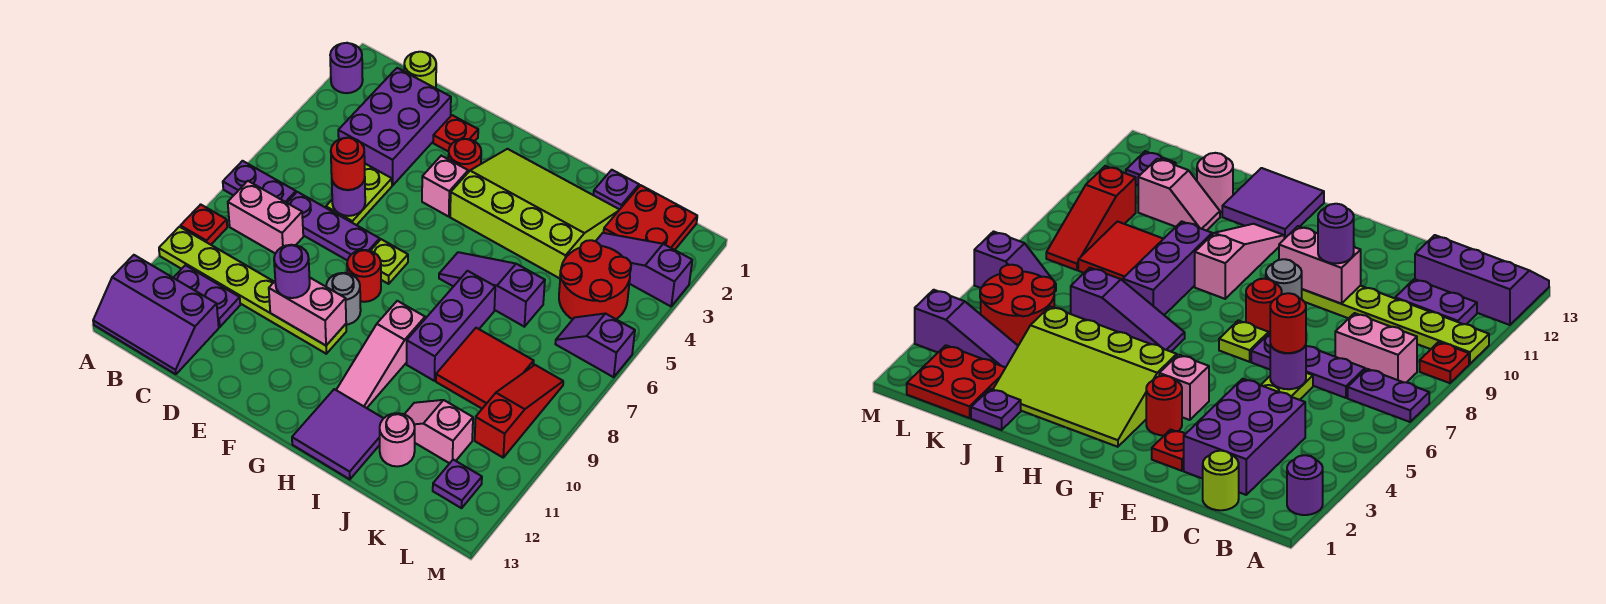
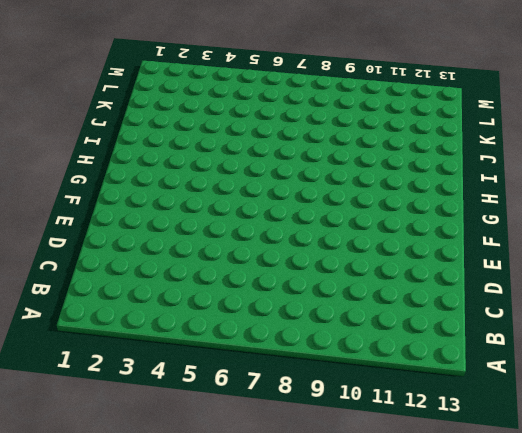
none -> purple round brick A2 level 1
none -> purple plate A7:B7 level 1
none -> red plate A9 level 1
none -> lime plate A10:F10 level 1

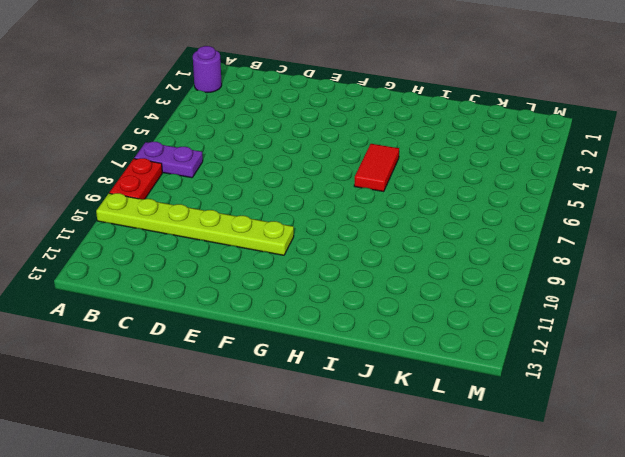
red plate A8:A9 level 1 -> red plate A9 level 1
red tile H5:H6 level 1 -> purple slope H6:J6 level 1 top J
none -> purple slope A12:C13 level 1 top 12
none -> pink brick B8:C8 level 1
none -> purple plate B11:C11 level 1
none -> lime round brick C1 level 1

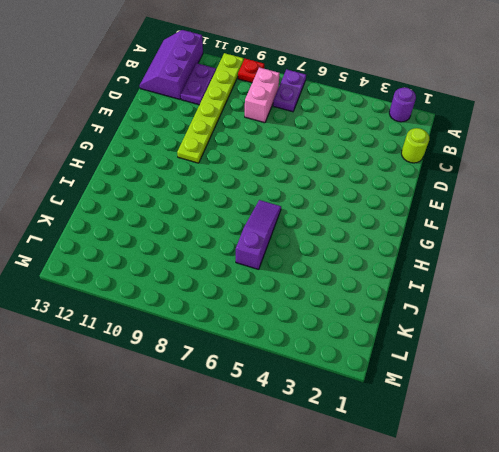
none -> purple brick C2:D4 level 1
none -> purple plate C7:E7 level 1
none -> lime plate D5:D6 level 1
none -> red plate E2 level 1

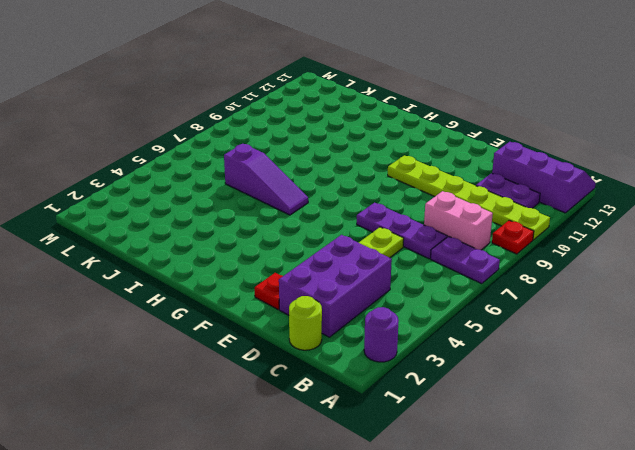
none -> red round brick F3 level 1
none -> pink brick F4 level 1
none -> lime plate F7 level 1
none -> red round brick F8 level 1

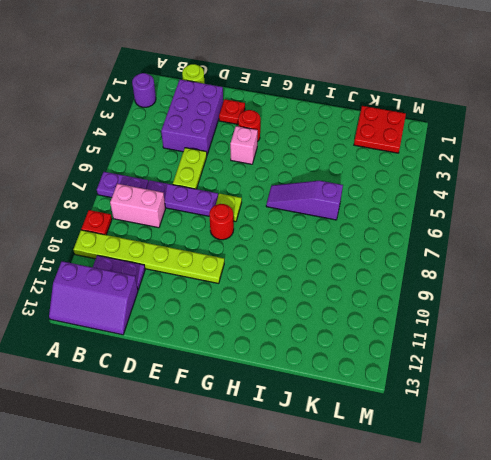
none -> grey round brick F9 level 1
none -> lime slope G2:J4 level 1 top 4
none -> pink slope H9:H11 level 1 top 9
none -> purple tile H12:I13 level 1

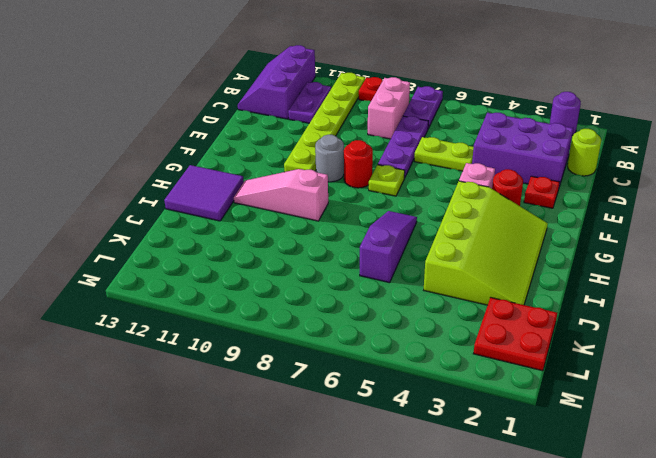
none -> purple brick I7:I9 level 1
none -> purple plate J1 level 1
none -> red tile J8:K9 level 1
none -> pink slope J11:K11 level 1 top K

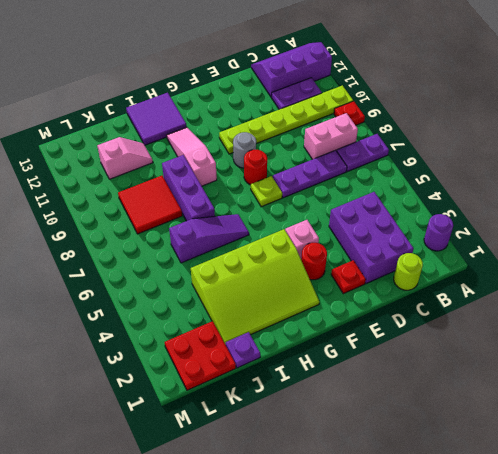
none -> lime plate D5:D6 level 1
none -> pink round brick J12 level 1
none -> purple slope K3:M3 level 1 top M
none -> red round brick K4:L5 level 1

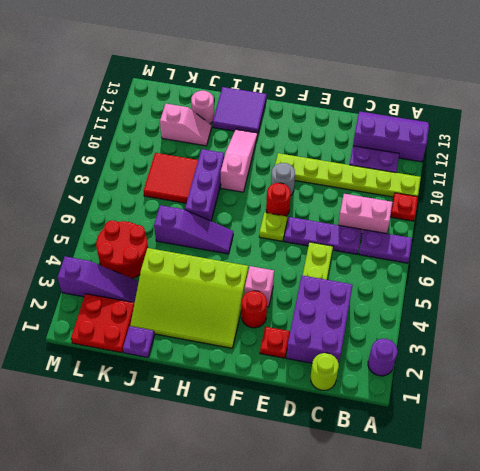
none -> purple slope L6:M6 level 1 top M
none -> red slope L8:L10 level 1 top 10
none -> purple plate L12 level 1
none -> purple round brick D6 level 2

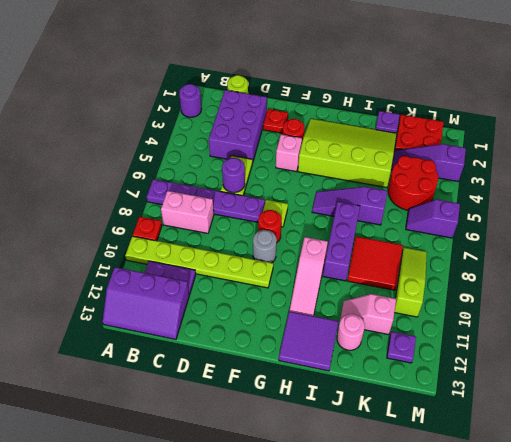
lime slope L8:L10 level 1 top 10 -> red slope L8:L10 level 1 top 10
none -> pink brick E10:F10 level 2
none -> red round brick D6 level 3
none -> purple round brick E10 level 3

